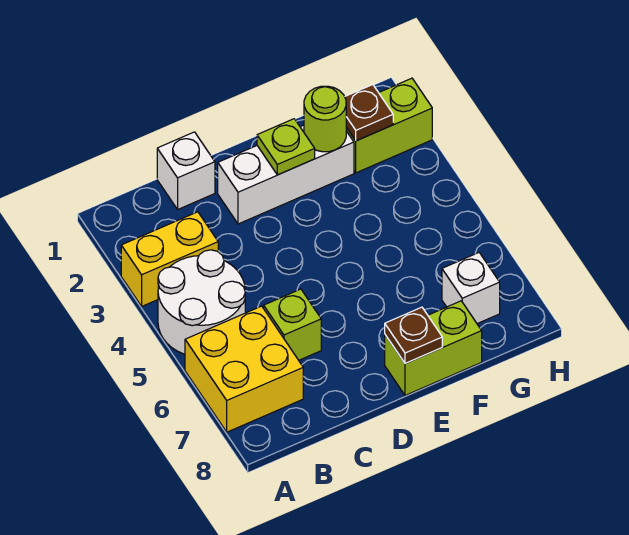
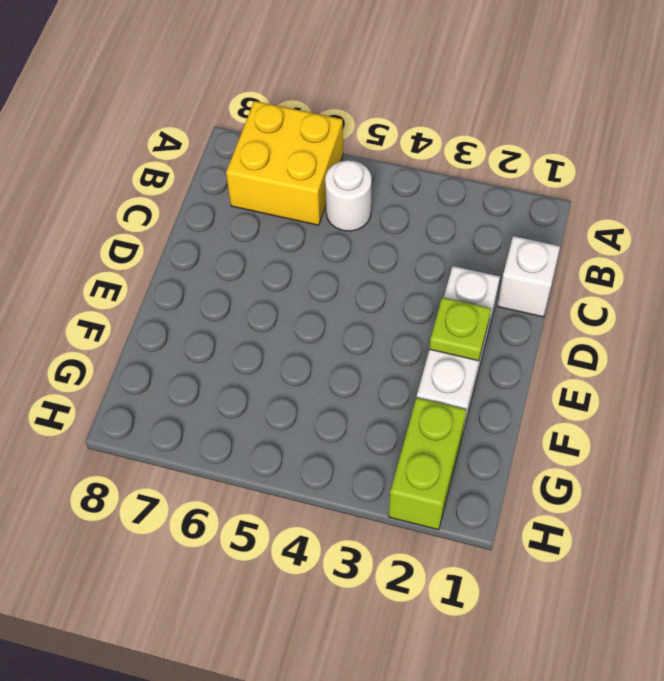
white round brick B5 level 1 -> white round brick A4:B5 level 1
none -> yellow brick A3:B3 level 1
none -> lime brick C6 level 1
none -> lime brick E8:F8 level 1

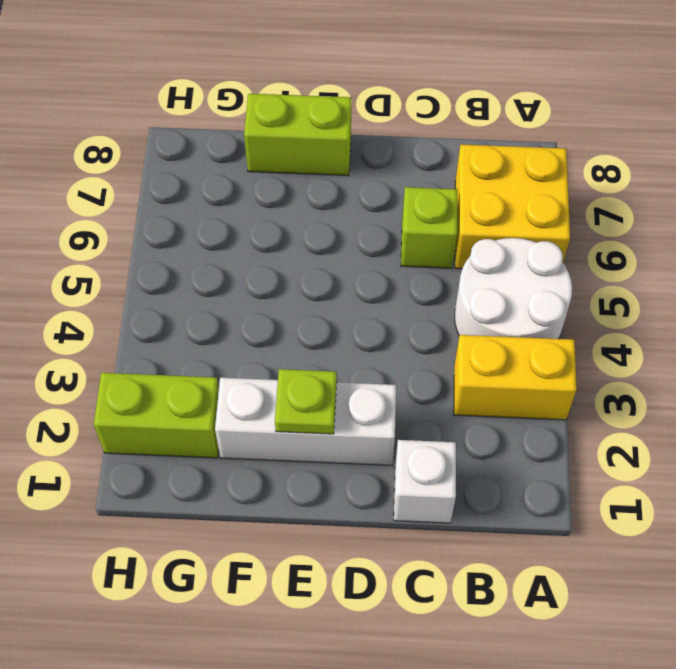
none -> white brick G7 level 1
none -> brown plate E8 level 2
none -> lime round brick F2 level 2

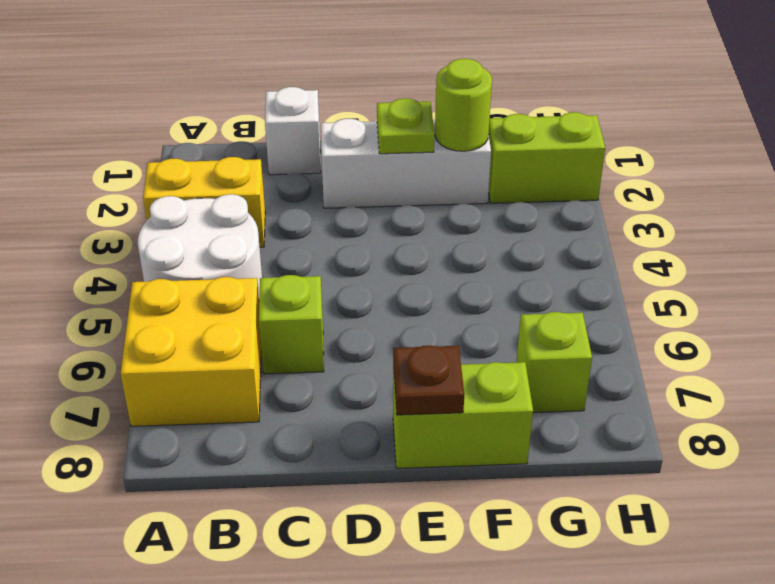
lime brick G7 level 1 -> white brick G7 level 1
none -> brown plate G2 level 2

